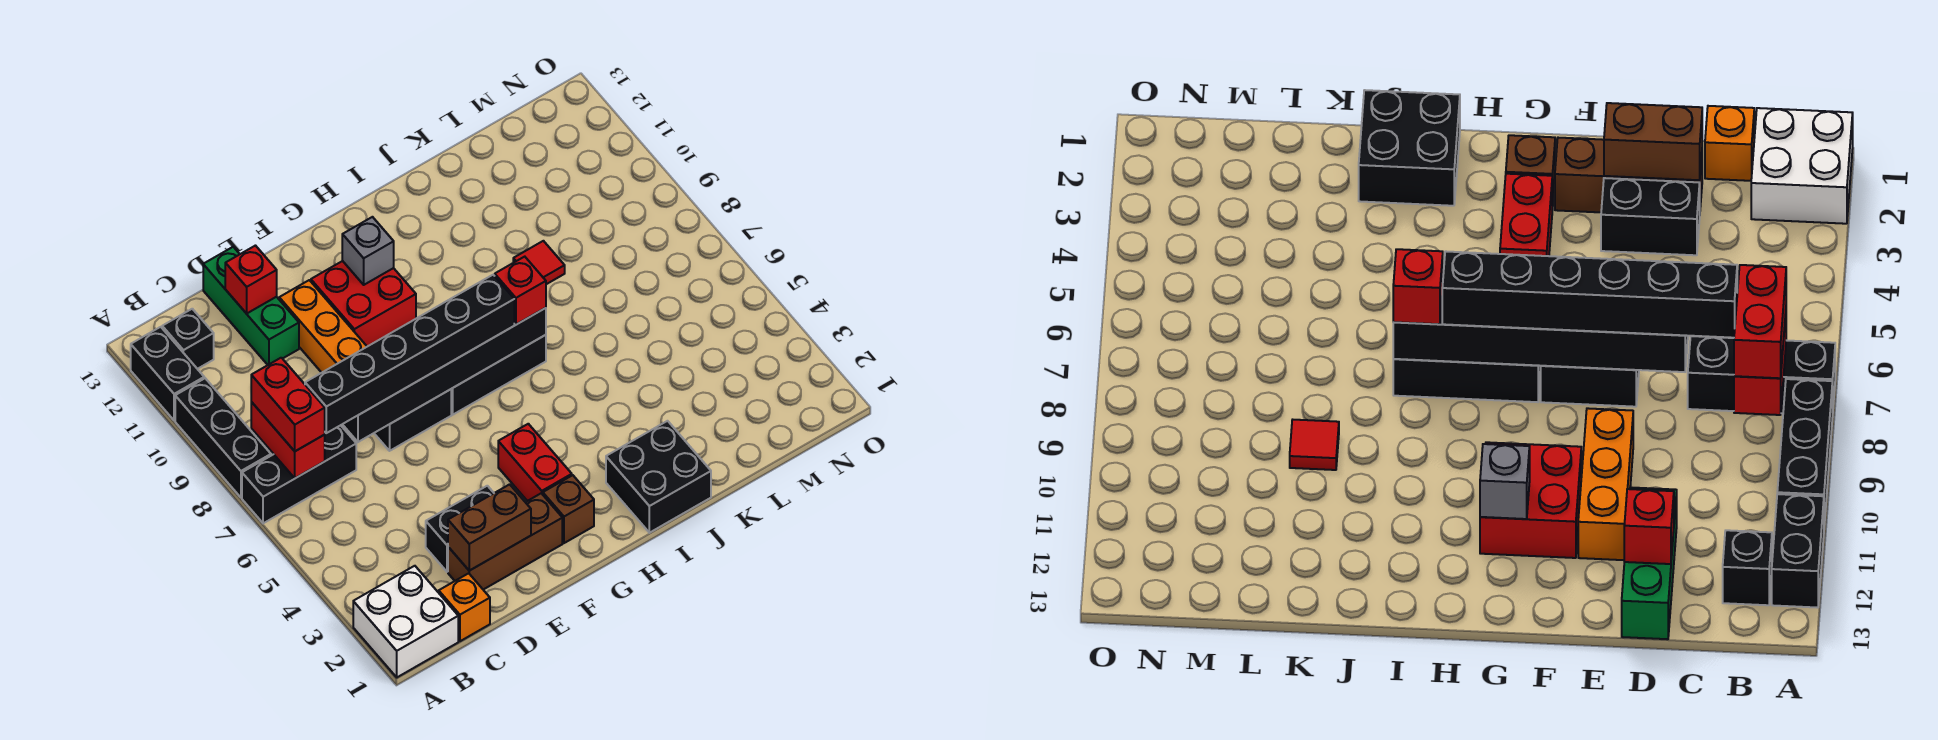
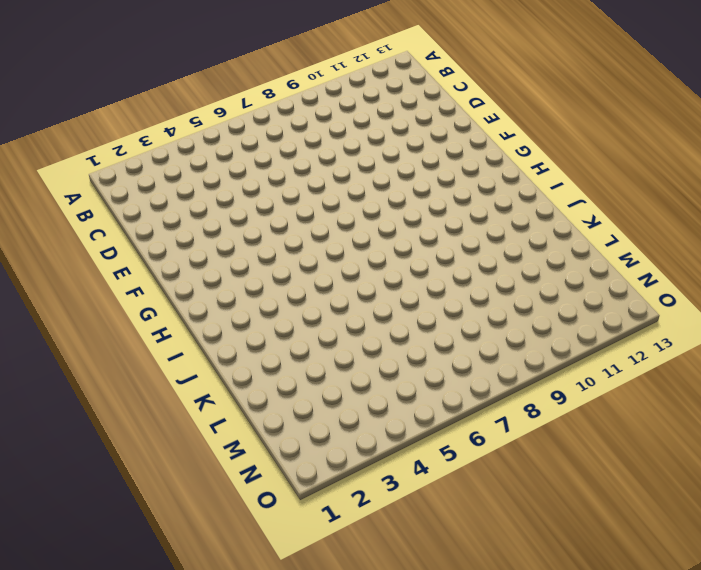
none -> white brick A1:B2 level 1
none -> black brick A7:C7 level 1
none -> black brick A8:A10 level 1

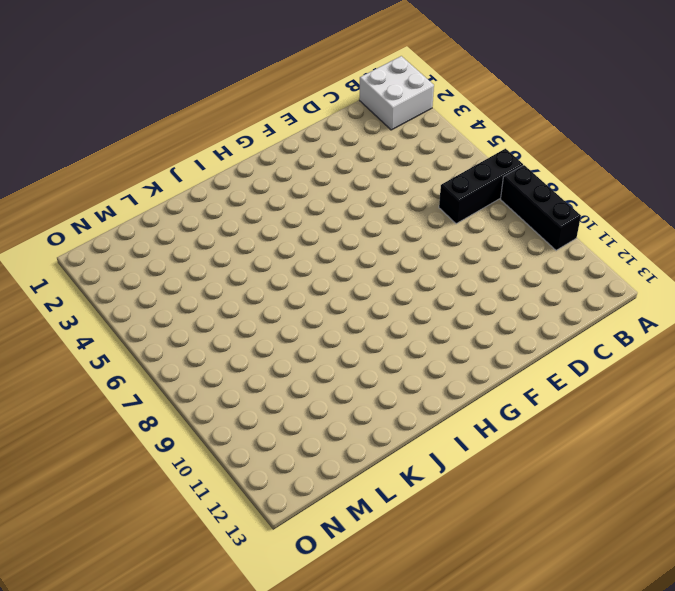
none -> black brick A11:A12 level 1
none -> black brick B12 level 1
none -> orange brick C1 level 1

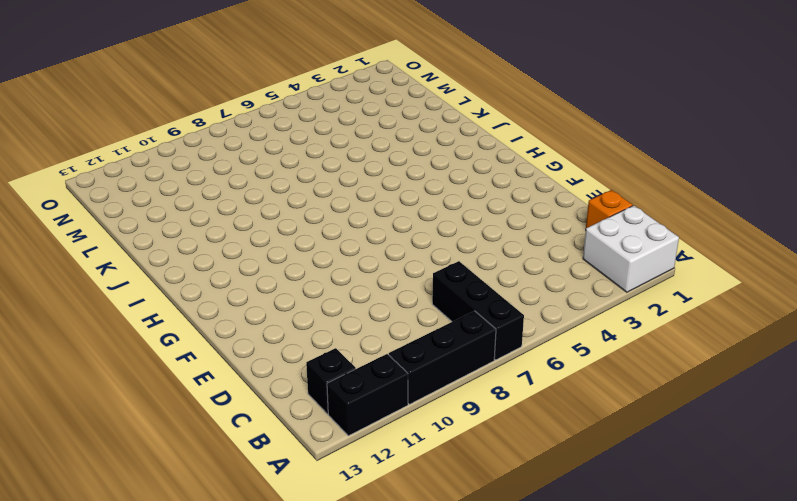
none -> brown brick D2:F2 level 1
none -> black brick D3:E3 level 1
none -> green brick D11:D13 level 1

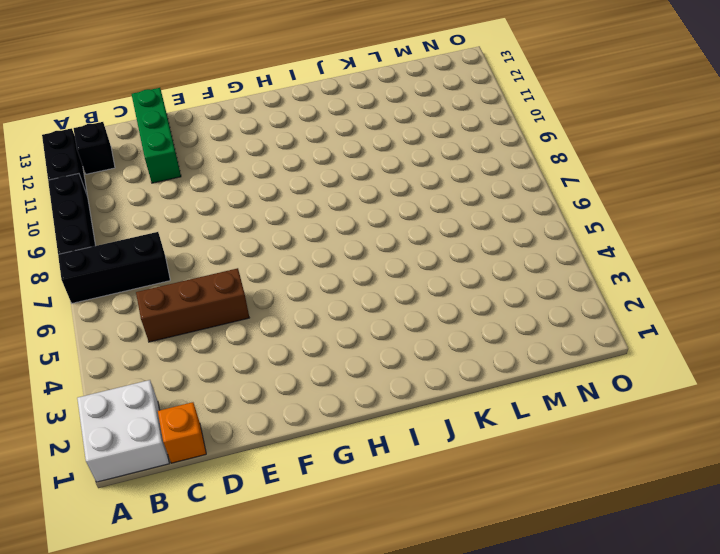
brown brick C5:E5 level 1 -> brown brick D2:F2 level 1
none -> black brick D3:E3 level 1
none -> black brick E7:F7 level 1
none -> orange brick E9:E11 level 1

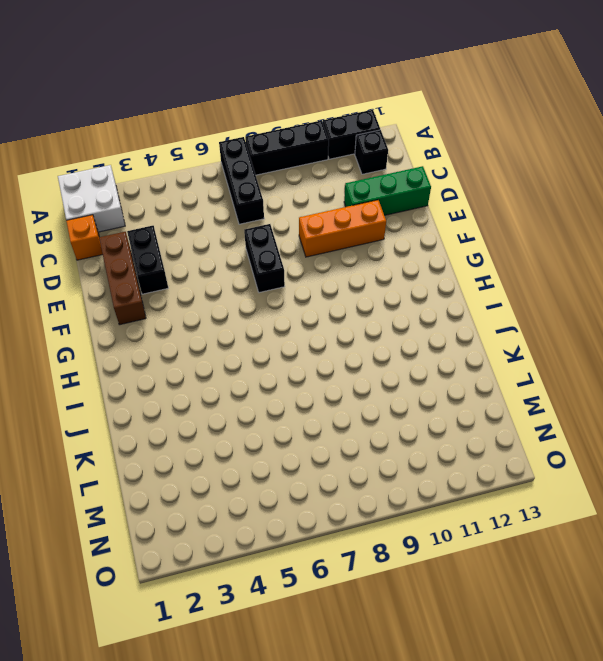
none -> red brick F10:G11 level 1
none -> brown brick G2 level 1
none -> red brick G3:G4 level 1

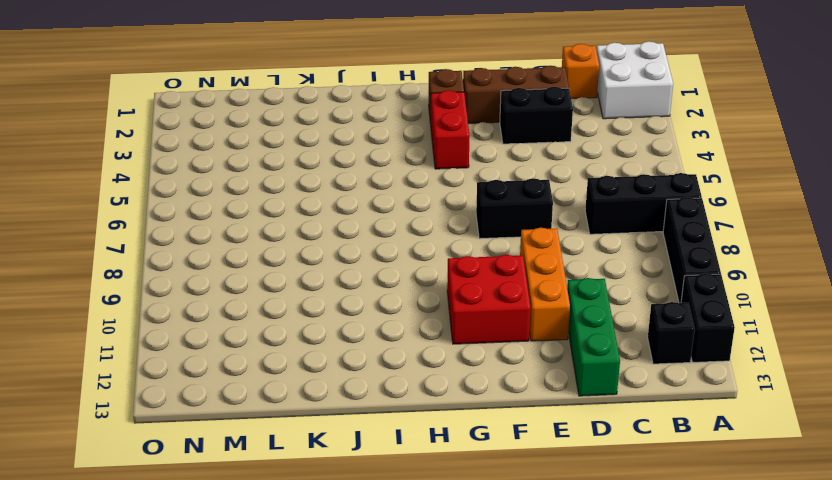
none -> black brick G7:I7 level 1
none -> black brick I1:J2 level 1
none -> red tile K9 level 1

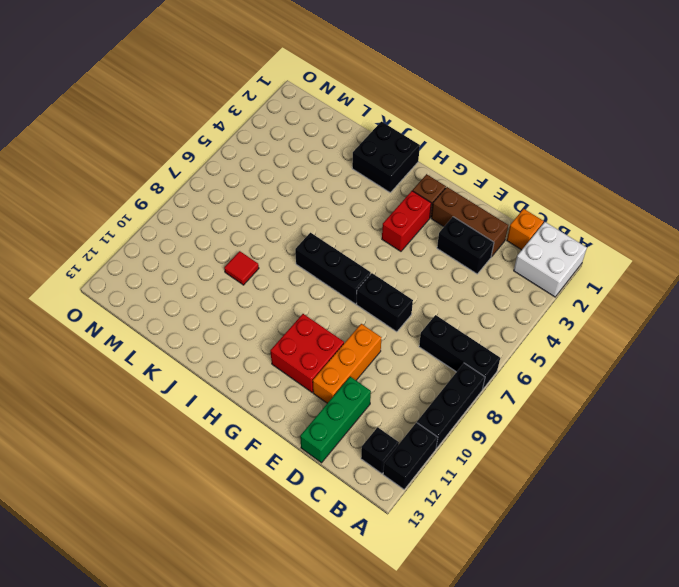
none -> red brick B7:B8 level 2
none -> brown brick D2:E2 level 2
none -> black brick D7:I7 level 2

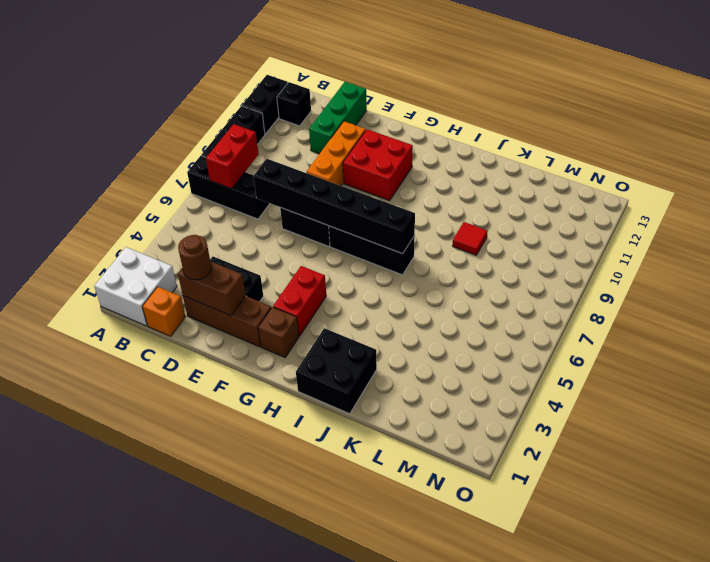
brown round brick D2 level 3 -> none
none -> red brick D12 level 2
none -> grey brick G11 level 2
none -> red brick B7:B8 level 3

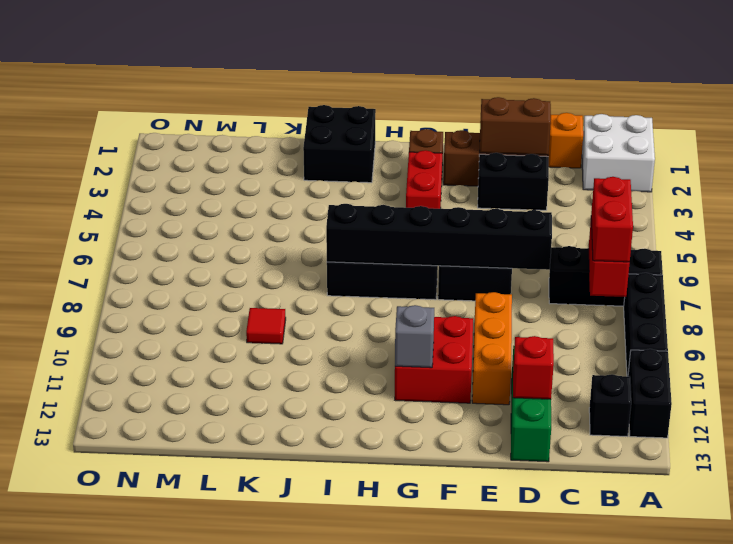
none -> black brick C7:H7 level 3
none -> red brick I7 level 3

